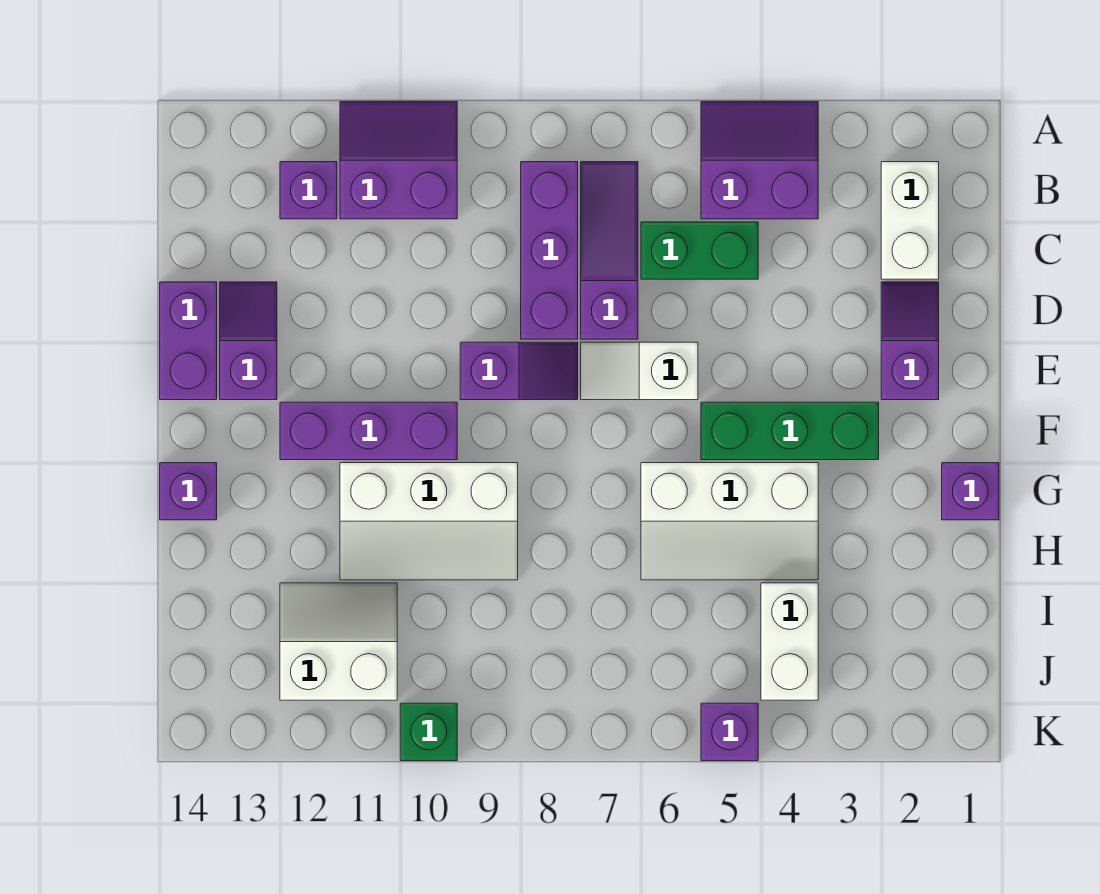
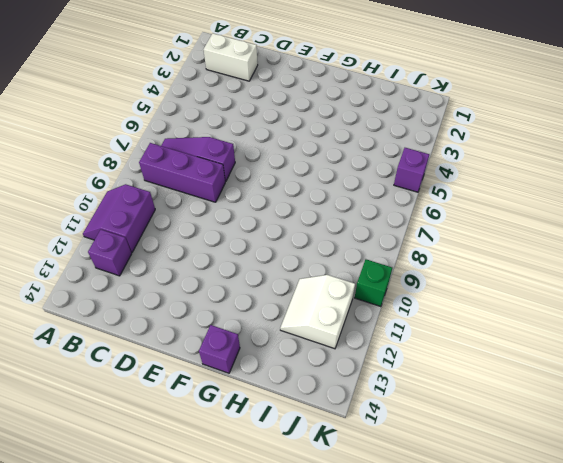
none -> purple slope A4:B5 level 1 top B
none -> green brick C5:C6 level 1
none -> purple slope D2:E2 level 1 top E

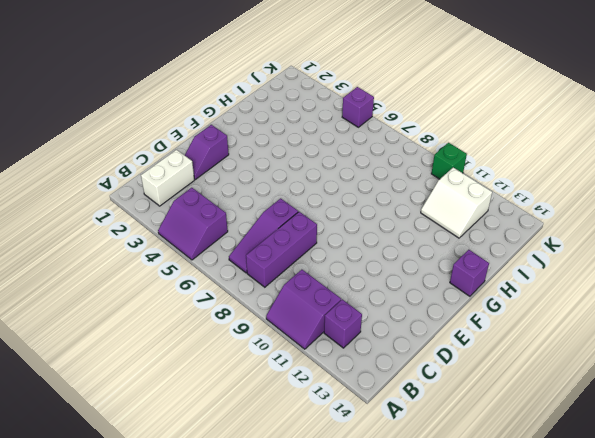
none -> green brick C5:C6 level 1
none -> purple slope D13:E13 level 1 top E
none -> purple brick D14:E14 level 1

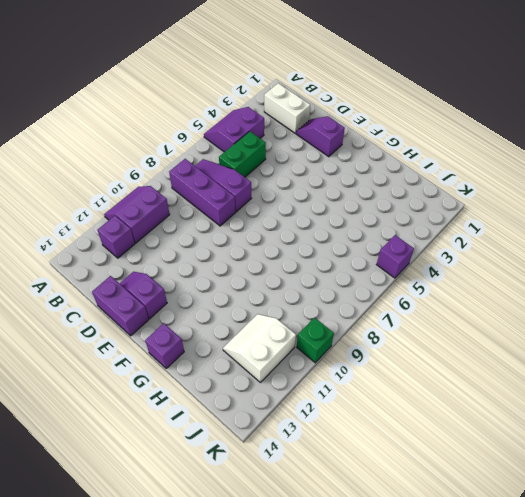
none -> white slope E6:E7 level 1 top 6
none -> purple slope E8:E9 level 1 top 9
none -> green brick F3:F5 level 1

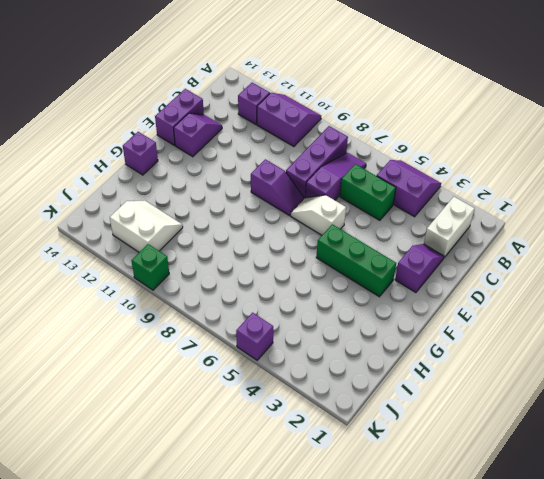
none -> purple brick F10:F12 level 1
none -> purple brick G1 level 1
none -> white slope G4:H6 level 1 top G

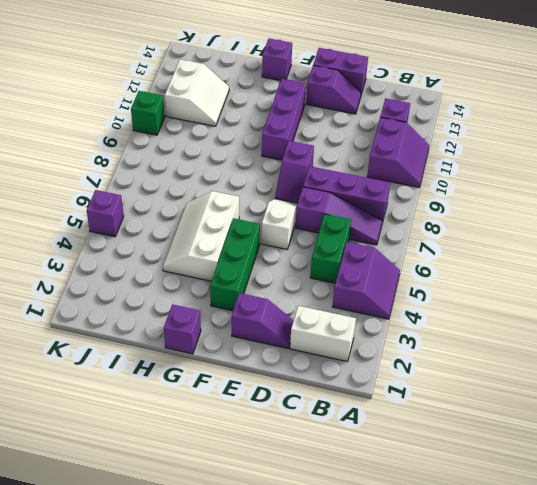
none -> white slope G9:H11 level 1 top G
none -> white brick I4:J4 level 1

